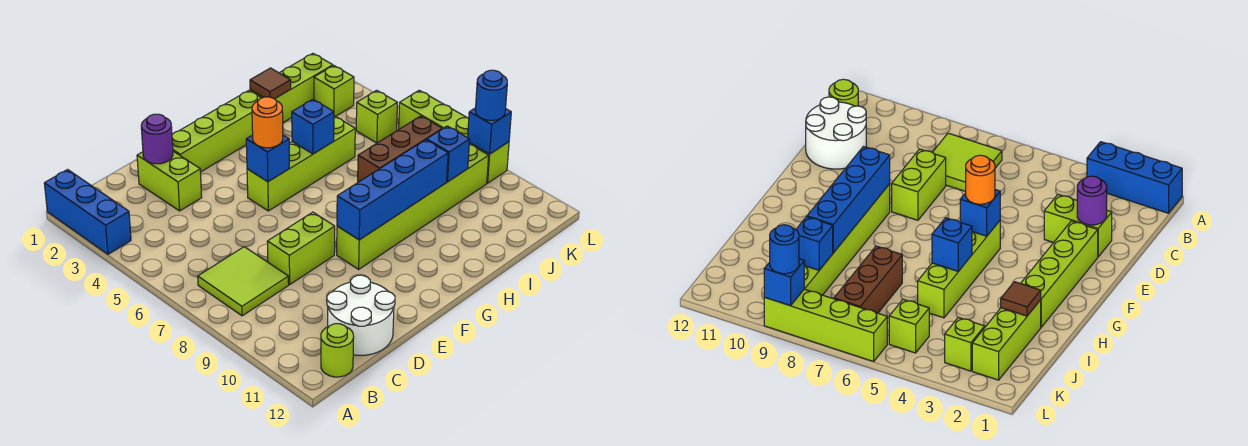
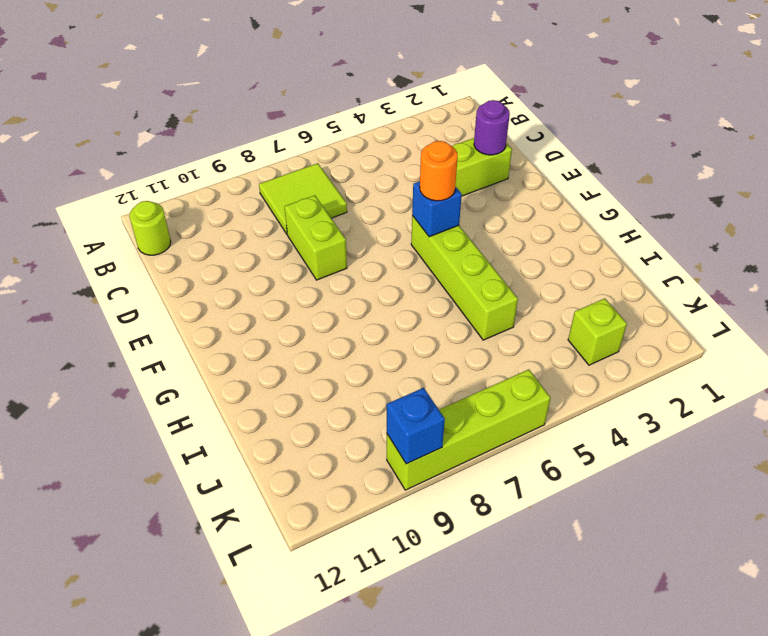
none -> blue brick A1:A3 level 1
none -> white round brick C11:D12 level 1
none -> lime brick E2:H2 level 1

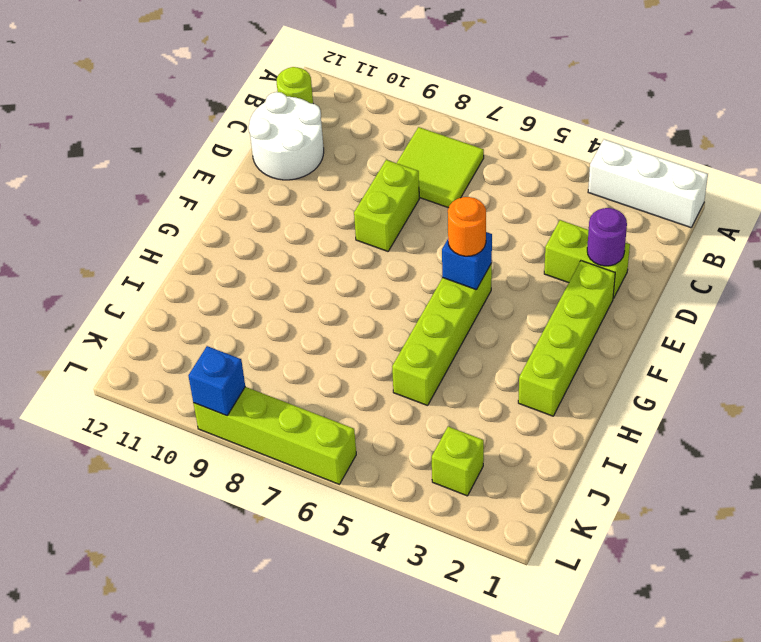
white brick A1:A3 level 1 -> blue brick A1:A3 level 1
none -> lime brick F9:K9 level 1
none -> lime brick I2:K2 level 1
none -> brown brick I7:K7 level 1

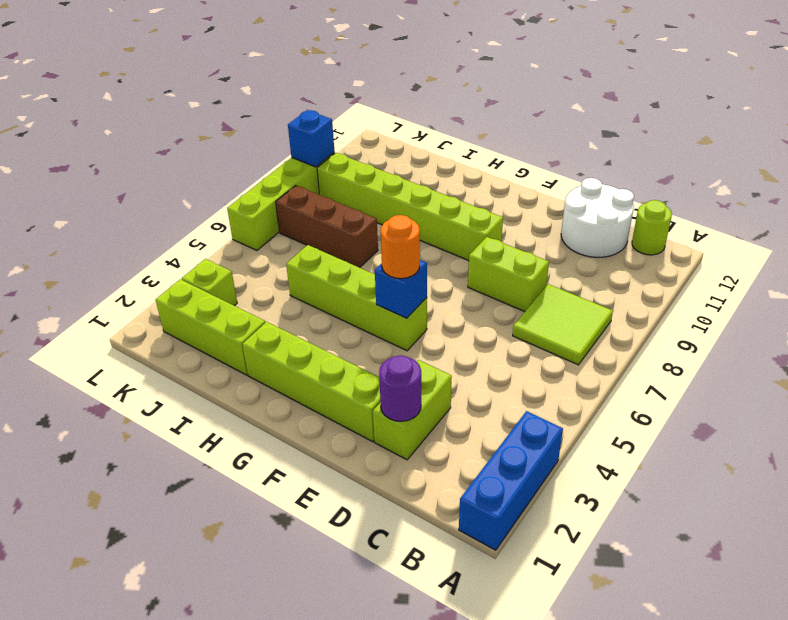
none -> lime brick K5 level 1
none -> blue brick F9:I9 level 2
none -> blue brick H5 level 2

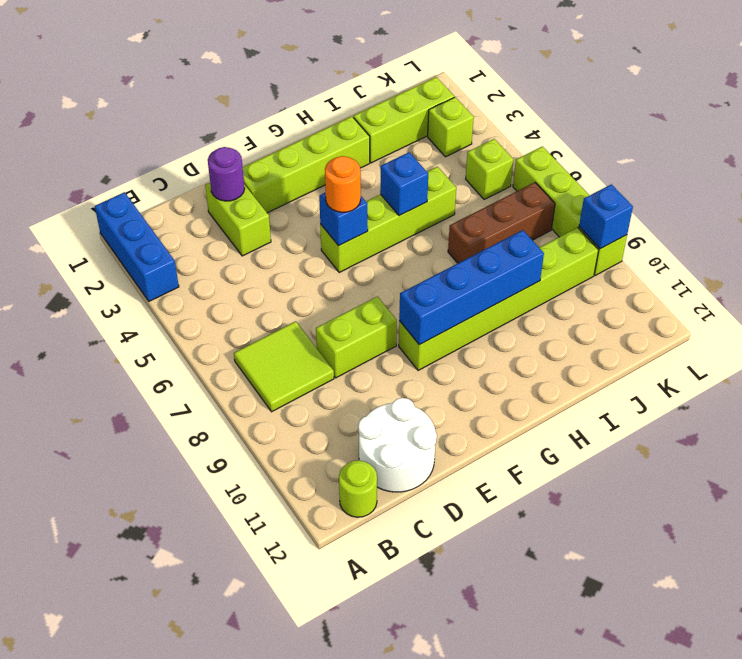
none -> brown tile I2 level 2
none -> blue brick J9 level 2
none -> blue round brick L9 level 3

